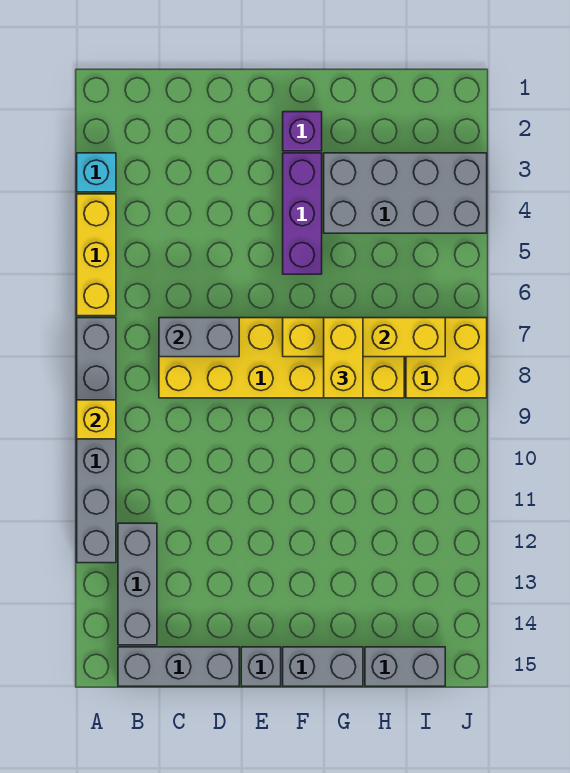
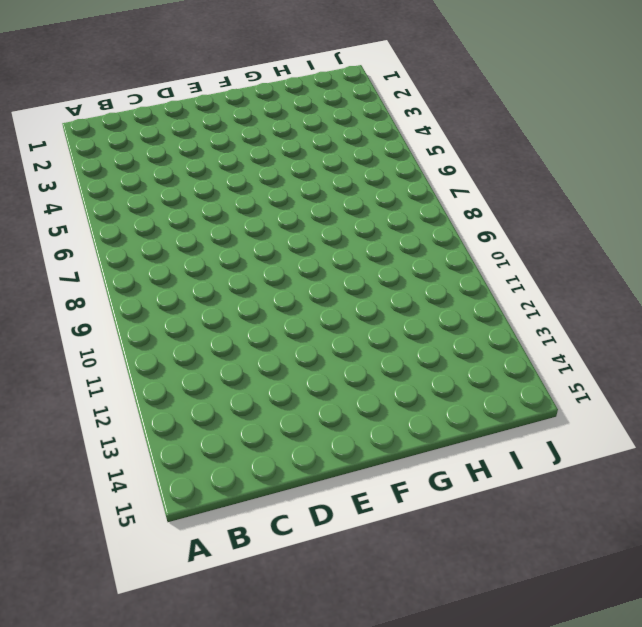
none -> cyan brick A3 level 1
none -> yellow brick A4:A6 level 1
none -> grey brick A7:A12 level 1

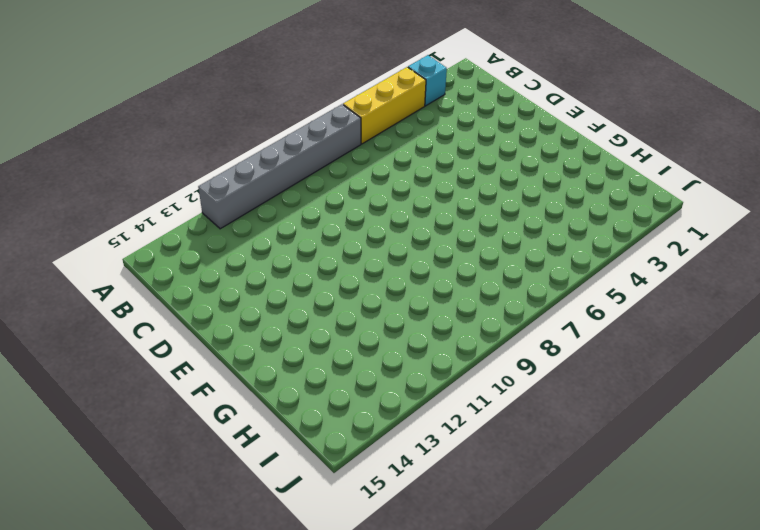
none -> grey brick B12:B14 level 1
none -> grey brick B15:D15 level 1
none -> yellow brick C7:H8 level 1

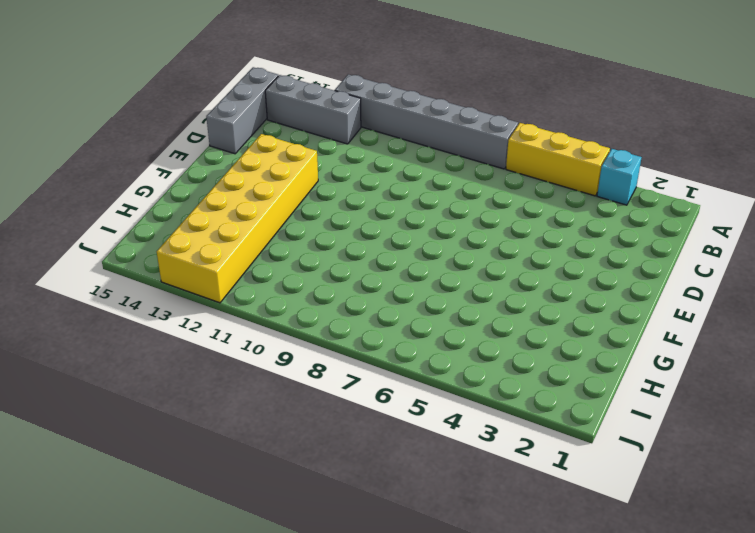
yellow brick E12:J13 level 1 -> yellow brick C7:H8 level 1
none -> grey brick E15 level 1
none -> purple brick F2 level 1
none -> purple brick F3:F5 level 1

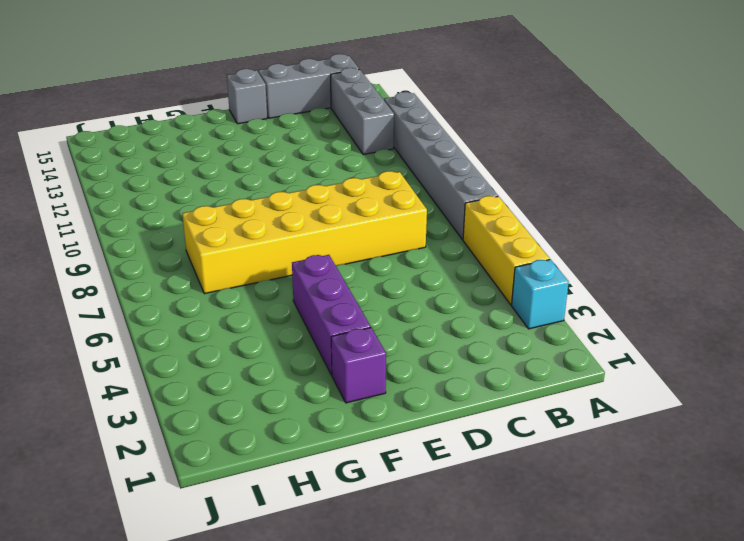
none -> grey brick F15:G15 level 1
none -> grey brick G3:J4 level 1
none -> grey brick H15:I15 level 1

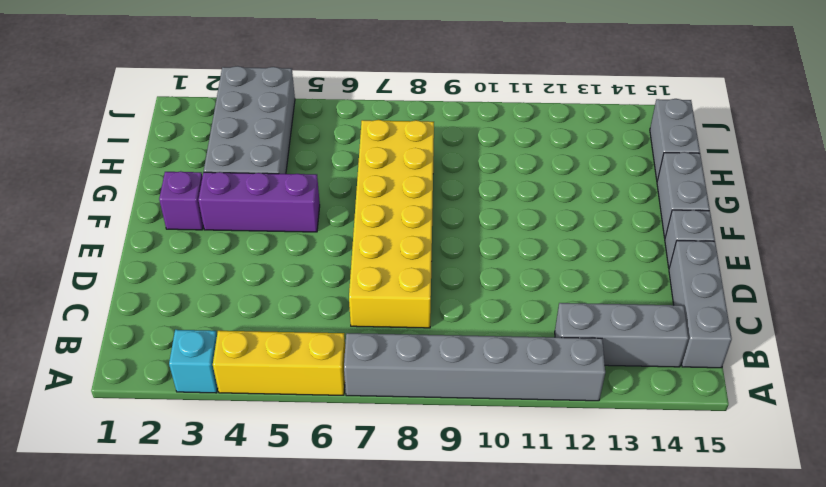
none -> yellow brick I7:J8 level 1
none -> yellow brick A9 level 2
none -> grey brick C7:D7 level 2

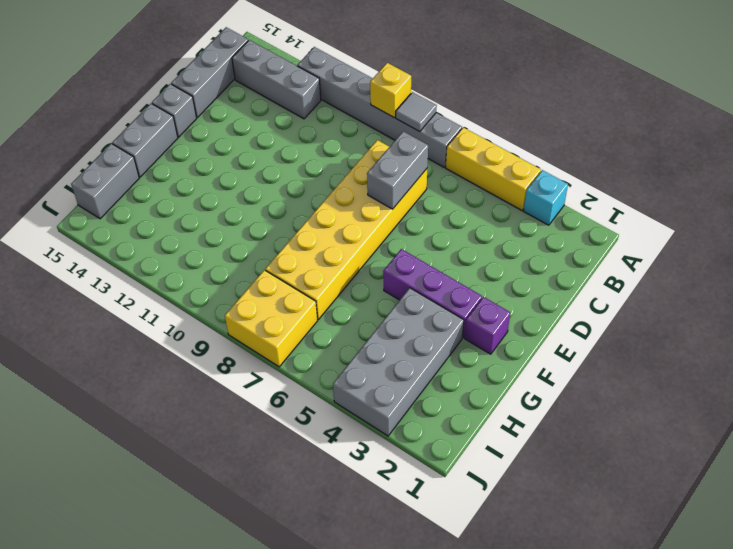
grey tile A8 level 2 -> none
none -> yellow brick F7:I7 level 2
none -> yellow brick G7:G8 level 3

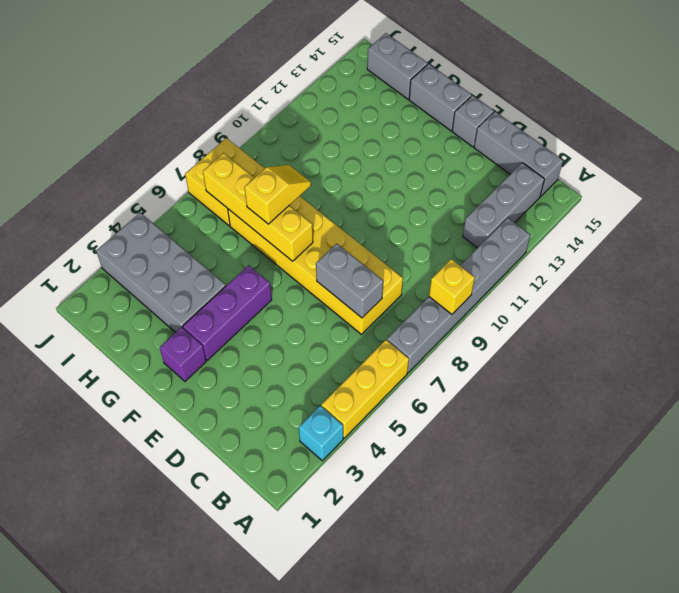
yellow slope G7:G8 level 3 top 7 -> yellow brick G7:G8 level 3

